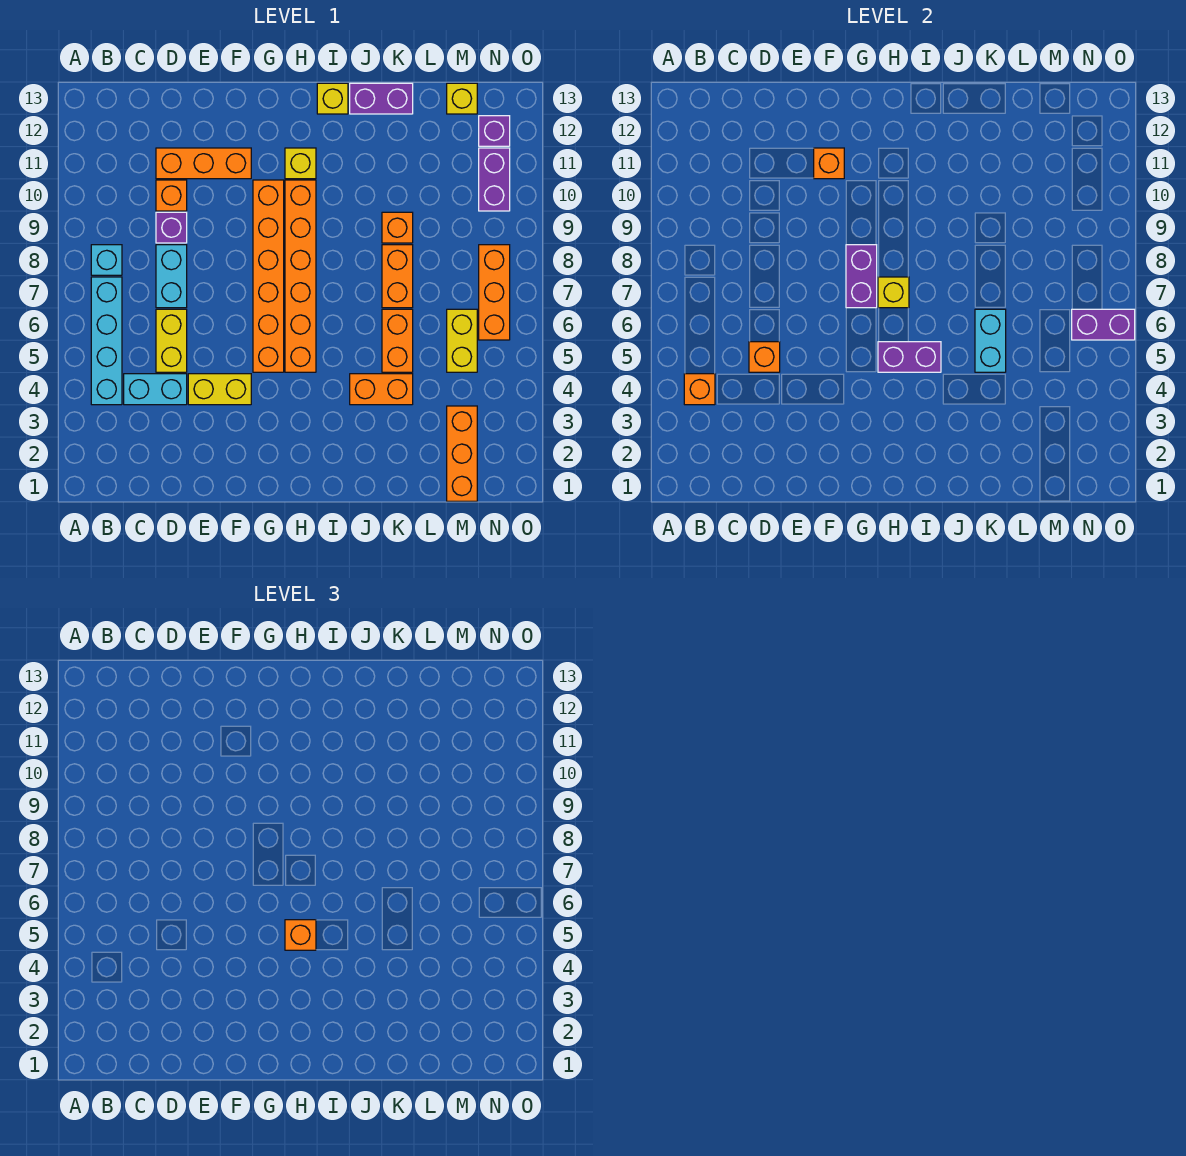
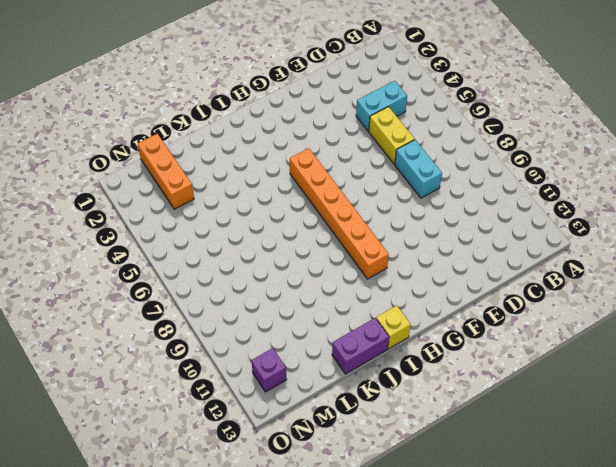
none -> cyan brick B4:B7 level 1
none -> cyan brick B8 level 1
none -> purple brick D9 level 1
none -> orange brick D10 level 1

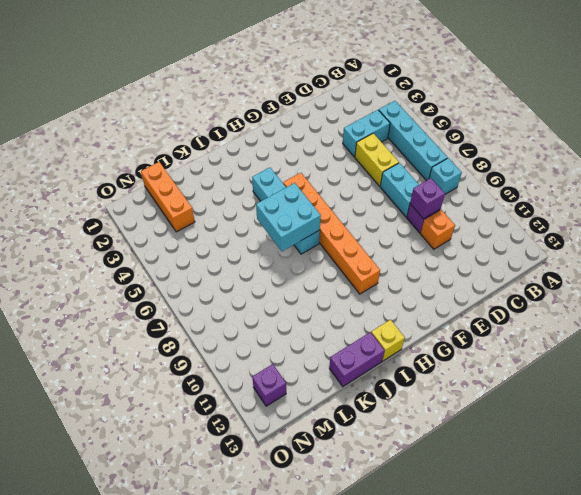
purple brick D9 level 2 -> none
cyan brick I4:I7 level 1 -> none
cyan brick I6:J7 level 2 -> none
none -> orange brick D11:F11 level 1
none -> yellow brick E4:F4 level 1
none -> orange brick G5:G10 level 1
none -> yellow brick H11 level 1

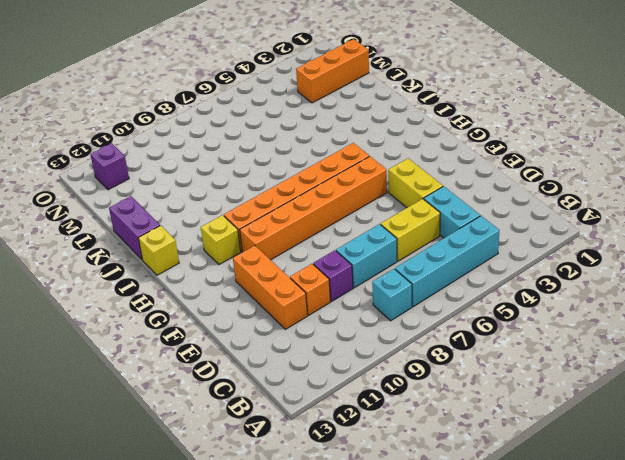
none -> orange brick J4:K4 level 1
none -> orange brick K5:K6 level 1
none -> orange brick K7:K8 level 1
none -> orange brick K9 level 1

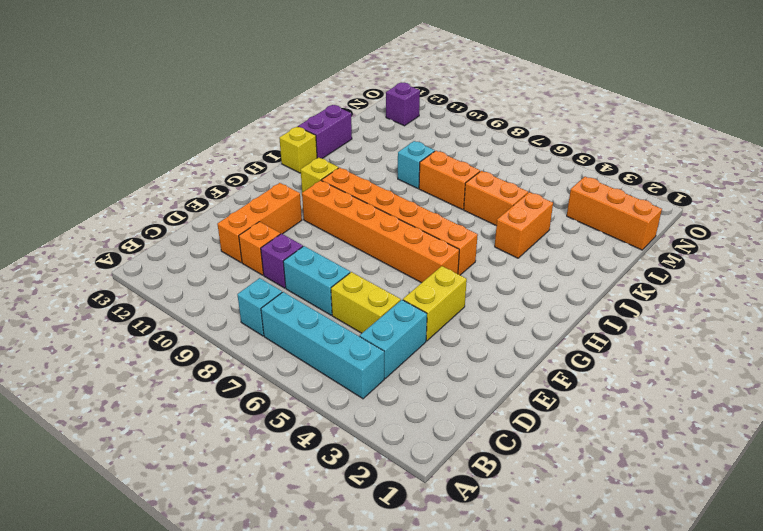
cyan brick K9 level 1 -> orange brick K9 level 1
none -> yellow brick M5:M6 level 1
none -> yellow brick M13 level 1
none -> orange brick N6:N8 level 1
none -> purple brick N10:N11 level 1

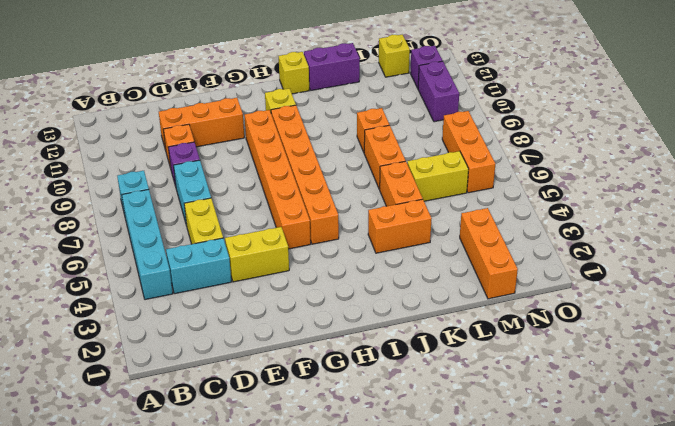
yellow brick L6:M6 level 1 -> yellow brick M5:M6 level 1
none -> orange brick B4 level 2
none -> orange brick D5 level 2
none -> orange brick F11 level 2
none -> purple brick G7:G8 level 2

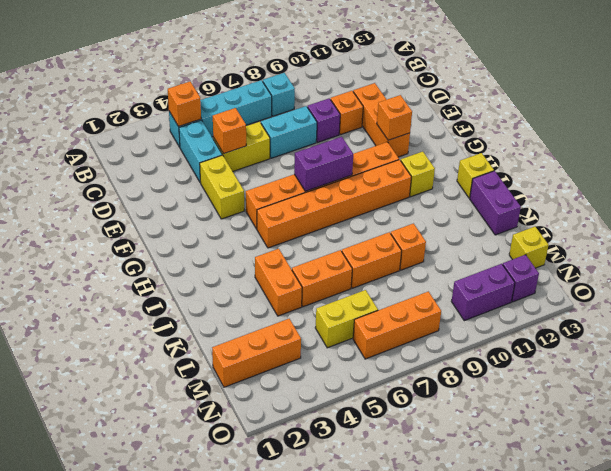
none -> purple brick H5:I5 level 2
none -> yellow brick H7 level 2
none -> cyan brick K5:K6 level 2
none -> purple brick N6:O6 level 2

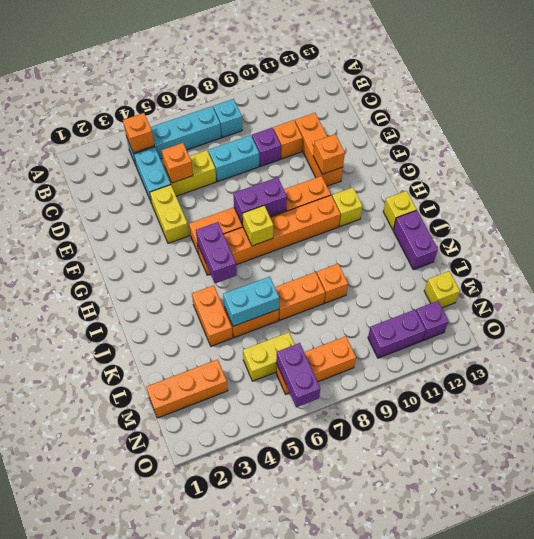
none -> orange brick H5 level 3

